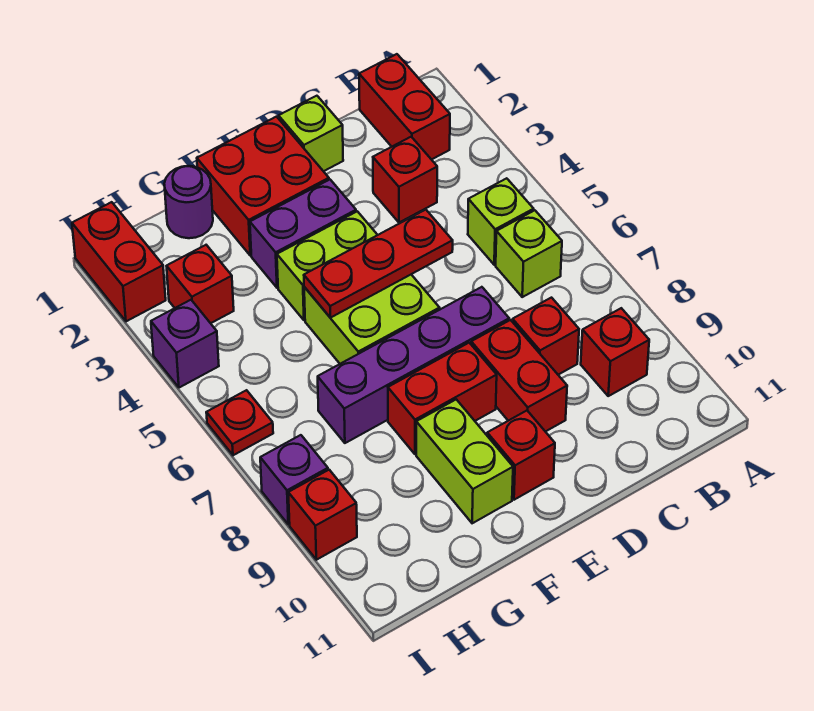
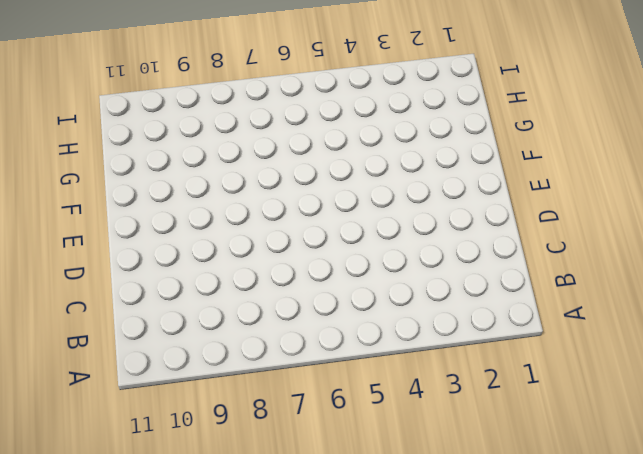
none -> red brick B1:B2 level 1
none -> lime brick B5 level 1
none -> lime brick B6 level 1

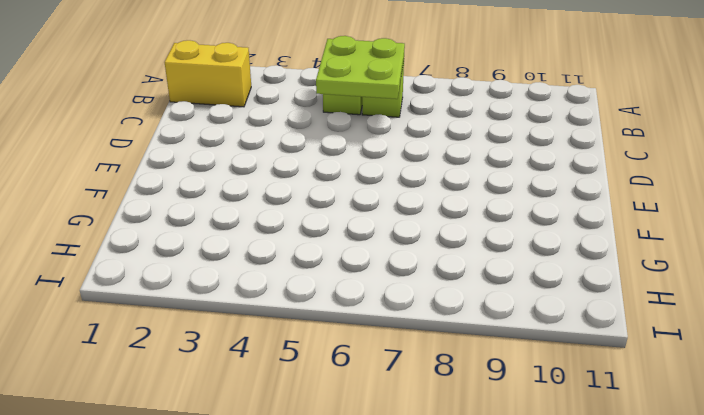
yellow brick B1:B2 level 1 -> red brick B1:B2 level 1
lime plate B5:C6 level 2 -> none
none -> red brick B9 level 1
none -> red brick C3 level 1
none -> red brick C8 level 1

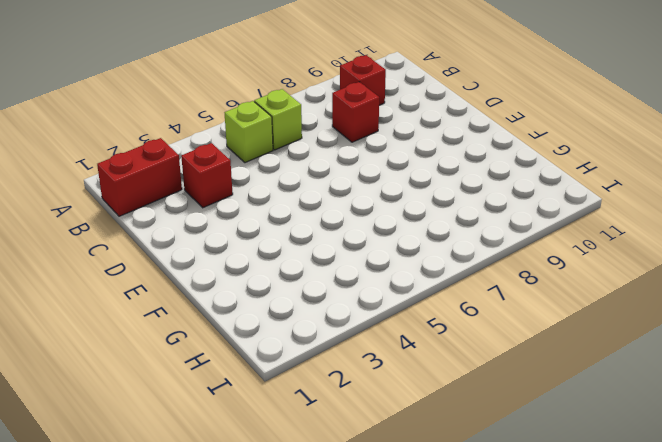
none -> lime brick D1 level 1
none -> purple brick D7:G7 level 1
none -> red brick D8:D9 level 1

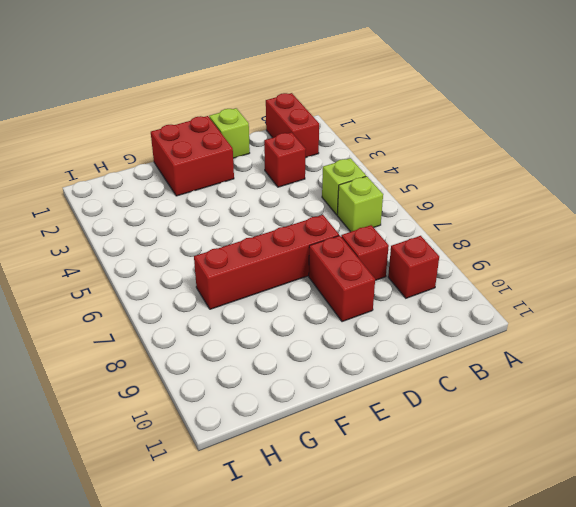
red brick D7:G7 level 1 -> purple brick D7:G7 level 1
none -> purple brick E3:F3 level 1
none -> lime brick E4:F4 level 1
none -> lime brick E5:F6 level 1

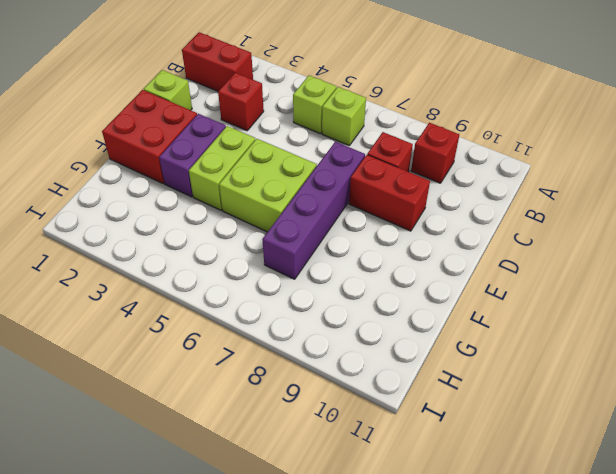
none -> red brick E8:F8 level 1
none -> red brick E10 level 1
none -> lime brick F9:F10 level 1

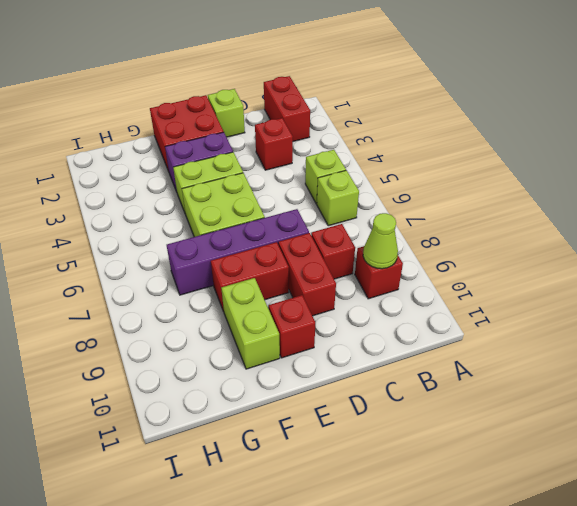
lime cone B9 level 2 -> none
none -> purple round brick G1 level 1
none -> red brick H3 level 1
none -> red brick I1:I2 level 1

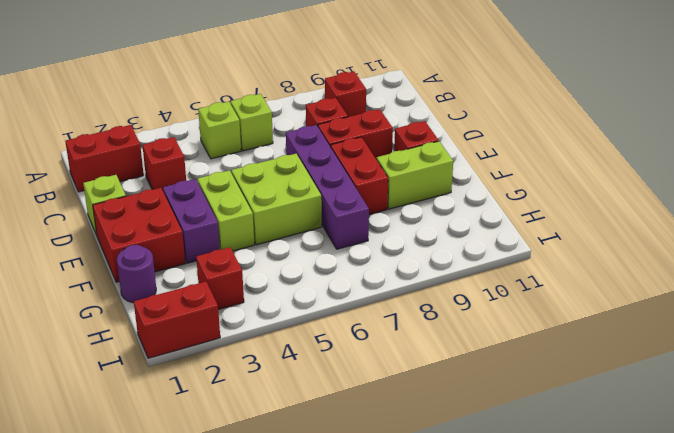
none -> purple brick I4 level 1
none -> red plate I6 level 1
none -> purple brick I8 level 1

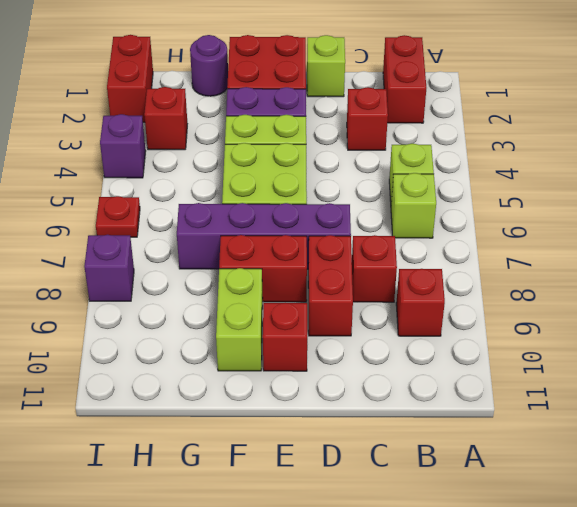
none -> red brick I9 level 1
none -> red plate D5:F5 level 2

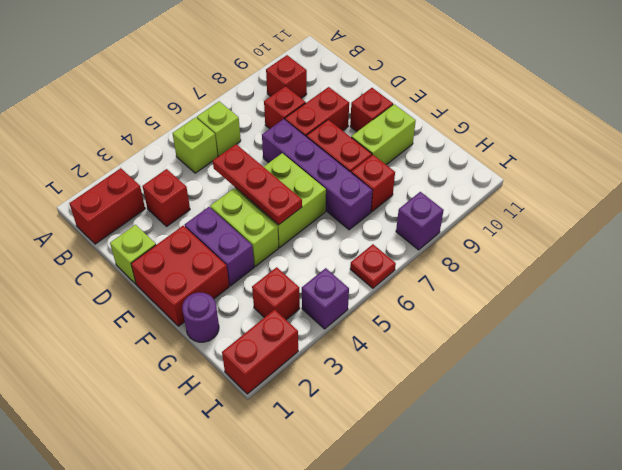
red brick G8 level 1 -> red brick I9 level 1

